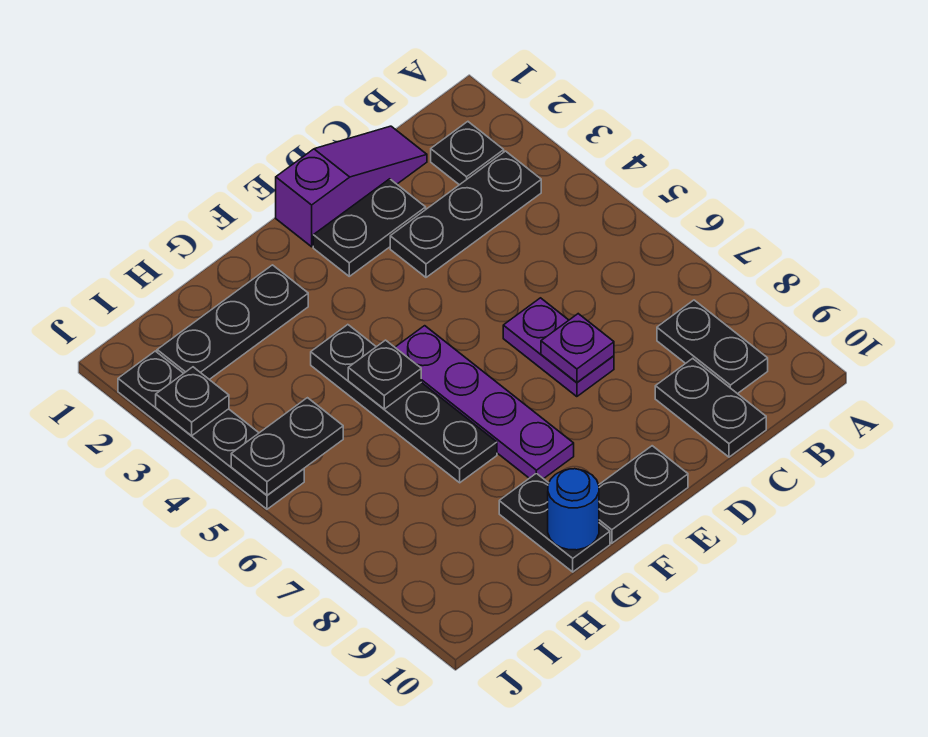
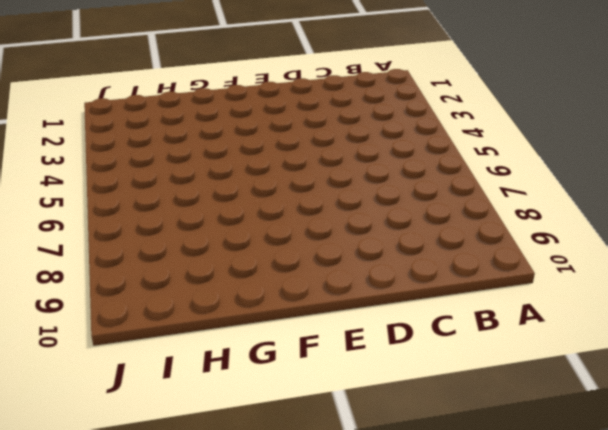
none -> black plate B2 level 1
none -> black plate B3:D3 level 1
none -> black plate B8:B9 level 1

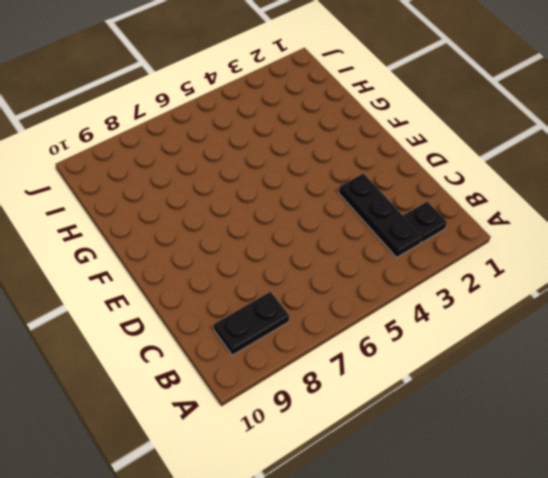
none -> purple slope C1:E1 level 1 top E
none -> black plate C9:C10 level 1
none -> black plate D2:E2 level 1

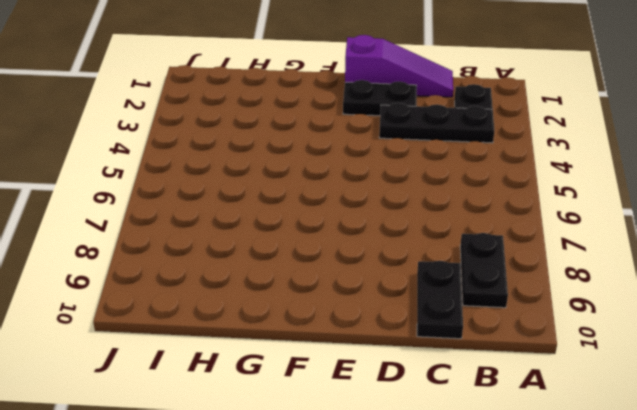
none -> purple plate D6:D7 level 1
none -> black plate E10:F10 level 1
none -> purple plate F5:F8 level 1

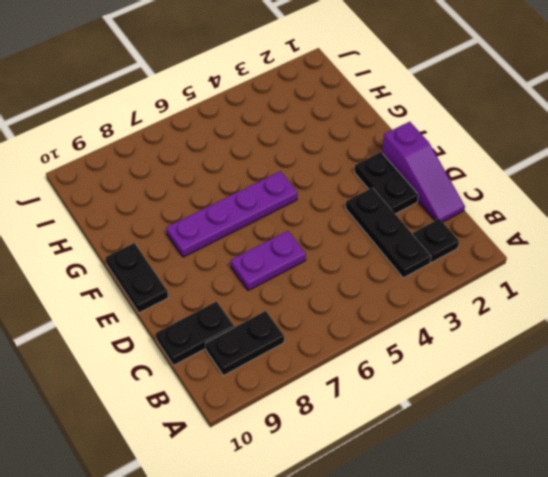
none -> black plate G2:I2 level 1
none -> black plate G4:G7 level 1
none -> black plate G9:G10 level 1

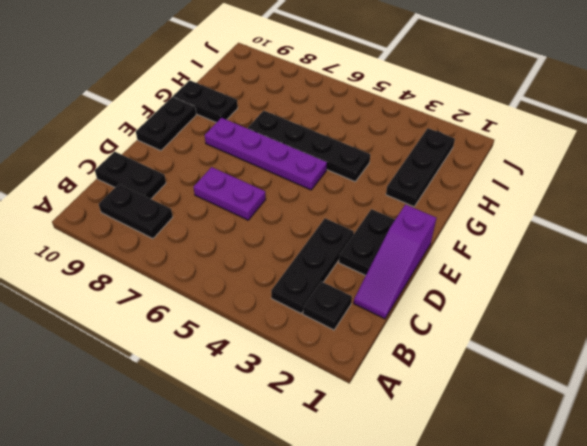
none -> black plate J2:J5 level 1
none -> purple plate D7 level 2
none -> black plate G5 level 2

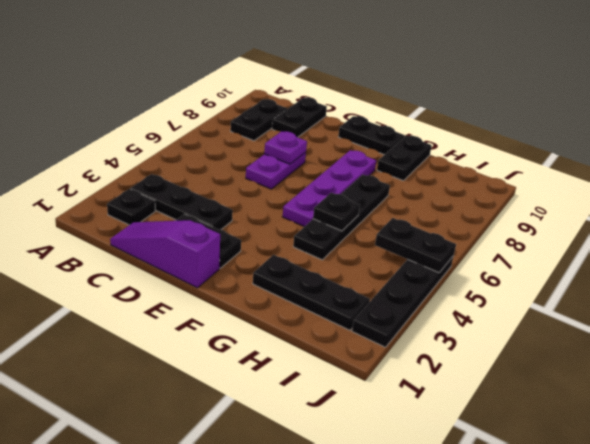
none -> blue round brick G10 level 2
none -> black plate J3 level 2

